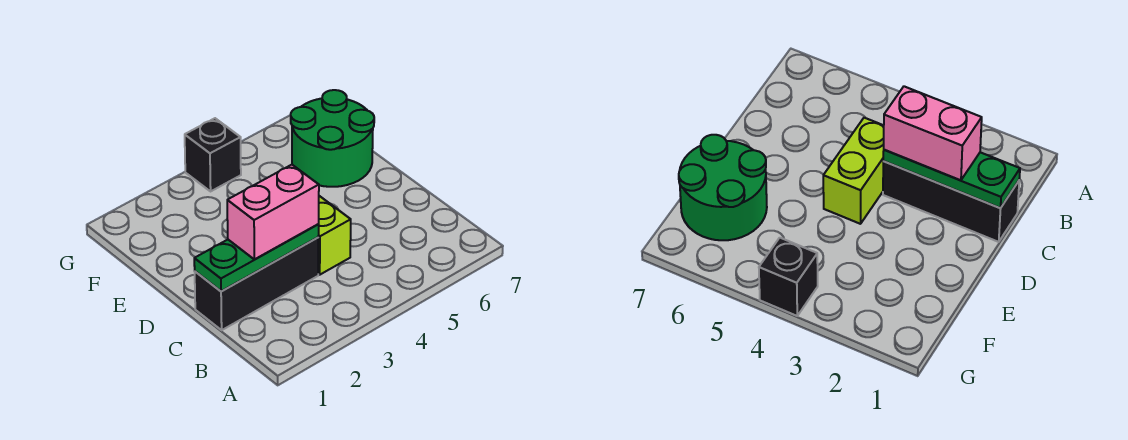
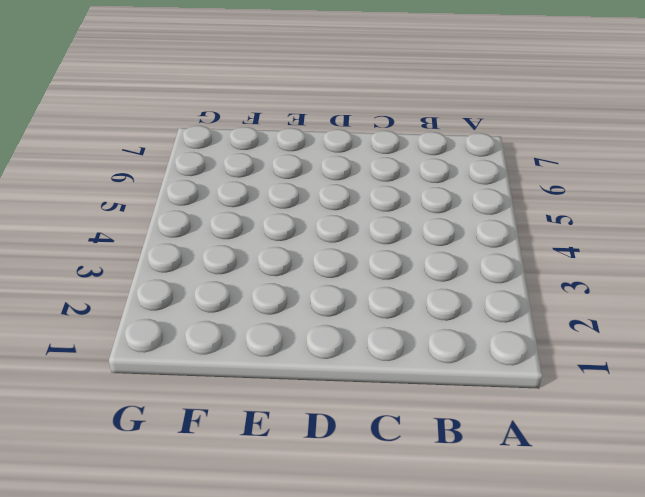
none -> black brick C1:C3 level 1
none -> lime brick C4:D4 level 1

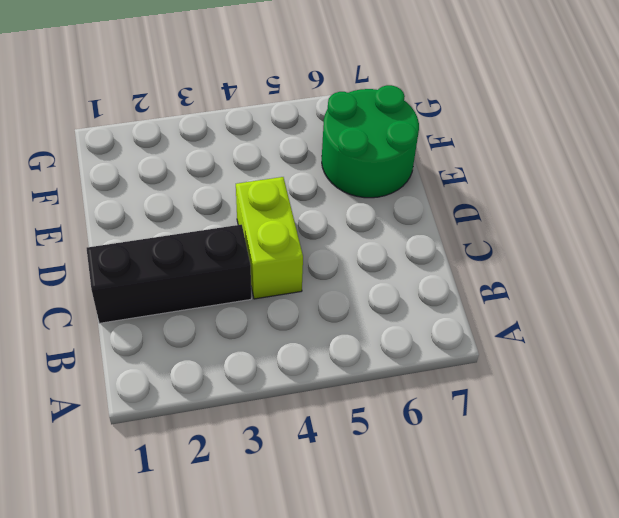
none -> black brick G4 level 1
none -> green plate C1:C3 level 2

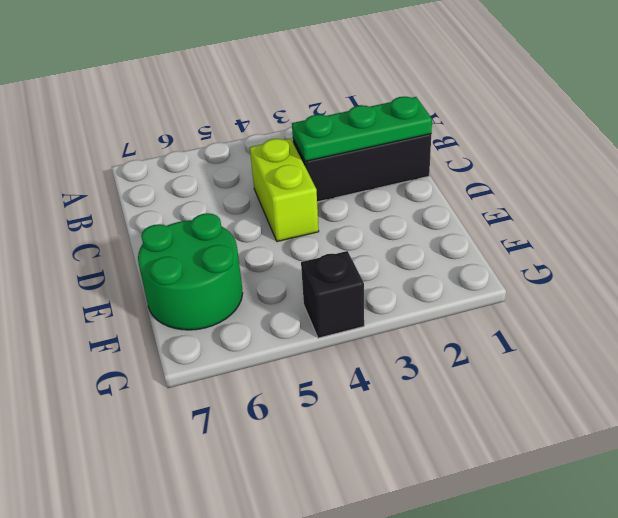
none -> pink brick C2:C3 level 3

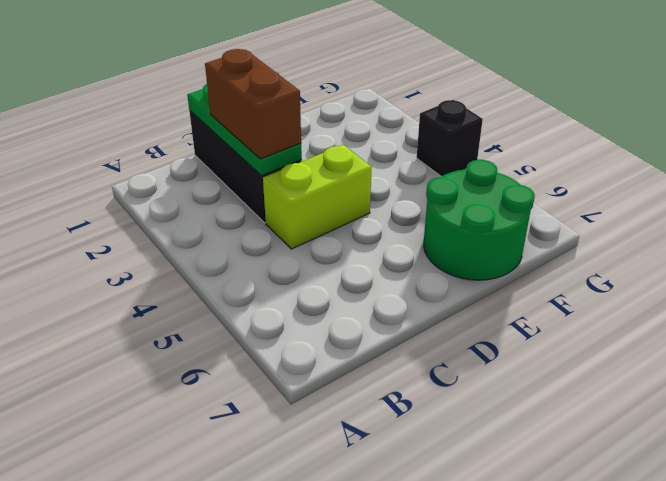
brown brick C2:C3 level 3 -> pink brick C2:C3 level 3

